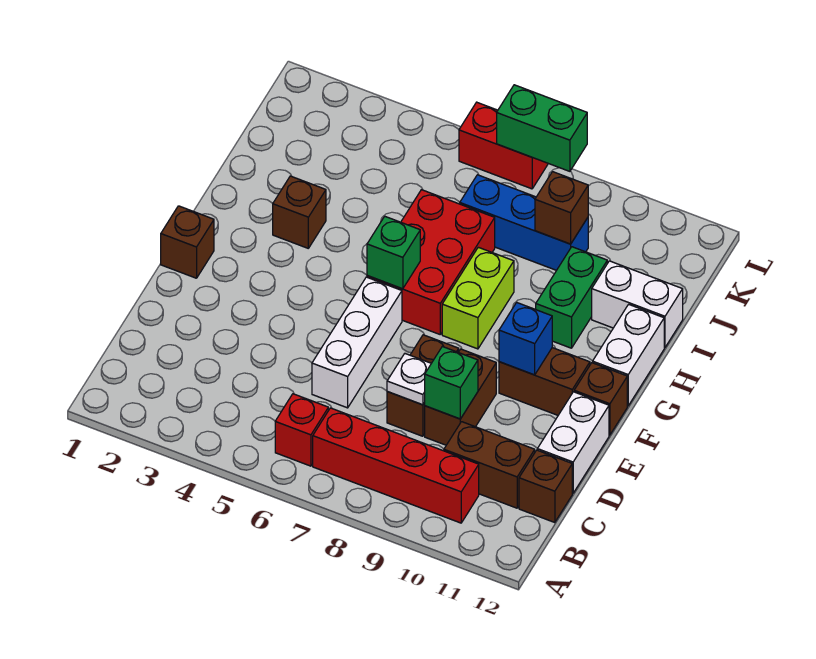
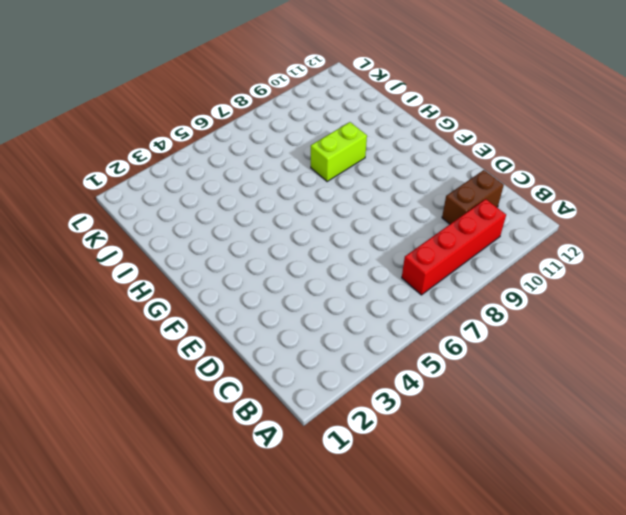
lime brick H8:H9 level 1 -> lime brick G8:H8 level 1
none -> red brick B6 level 1
none -> brown brick C12 level 1
none -> white brick D6:F6 level 1

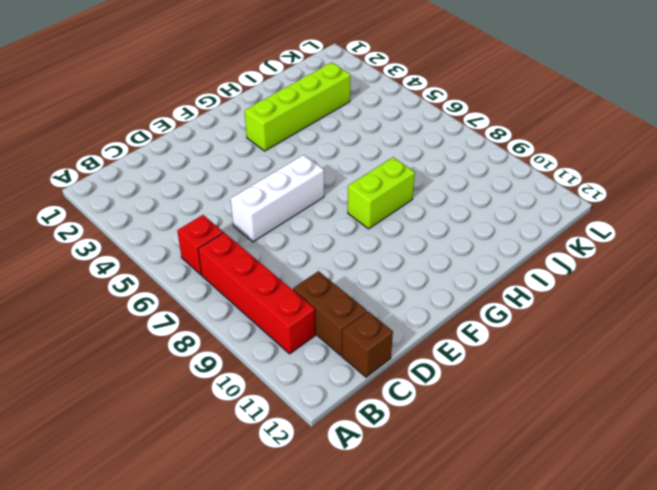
lime brick G3:J3 level 1 -> brown brick H3 level 1
none -> brown brick D8:E8 level 1
none -> brown brick D9:E9 level 1
none -> white brick D12:E12 level 1

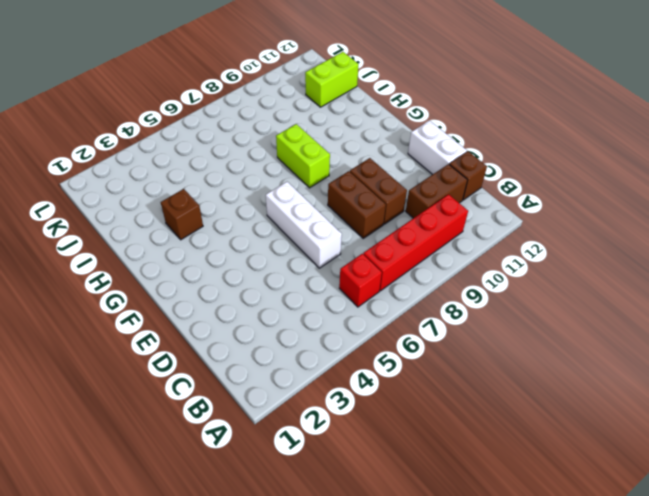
lime brick J11:J12 level 1 -> none
none -> brown brick F1 level 1
none -> brown brick F10:F11 level 1
none -> brown brick F12 level 1

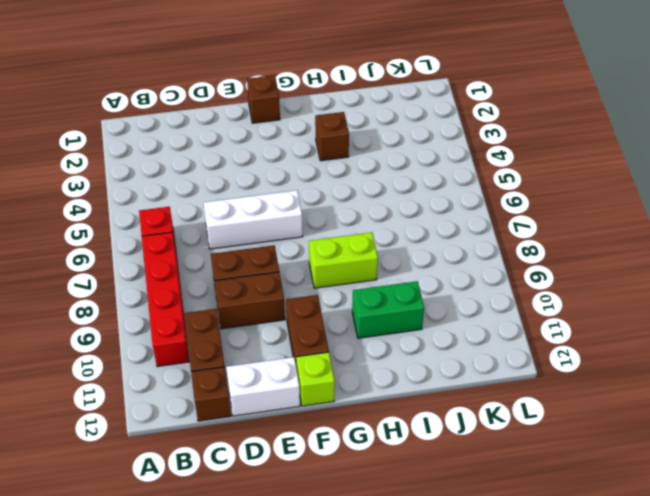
lime brick F12 level 1 -> brown brick F12 level 1
none -> red brick G6:I7 level 1
none -> white brick G12:H12 level 1
none -> white brick I11:I12 level 1

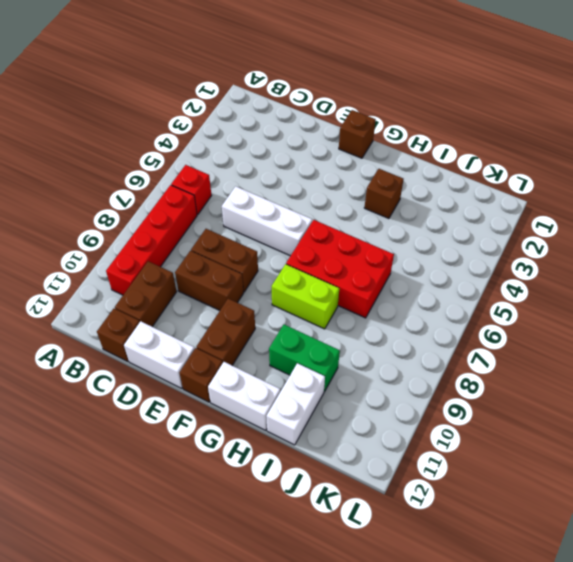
none -> blue brick J7:J9 level 1
none -> red brick L6:L7 level 1
none -> white plate D8 level 2

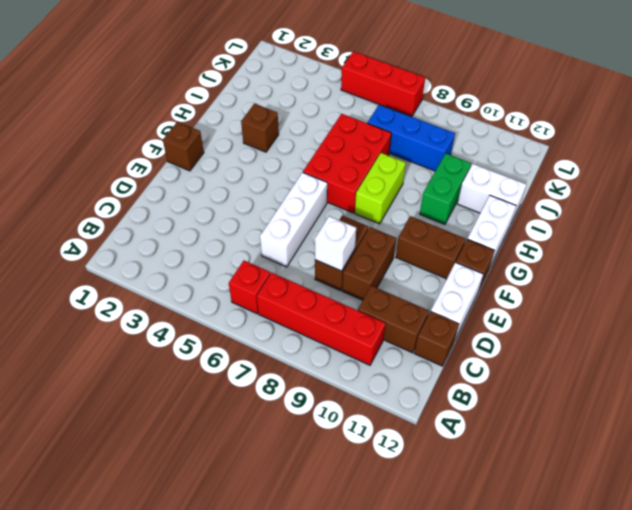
white brick D8 level 2 -> white plate D8 level 2
red brick L5:L7 level 1 -> red brick L6:L7 level 1
none -> green brick D9 level 2
none -> blue brick F10 level 2
none -> green brick G6 level 2

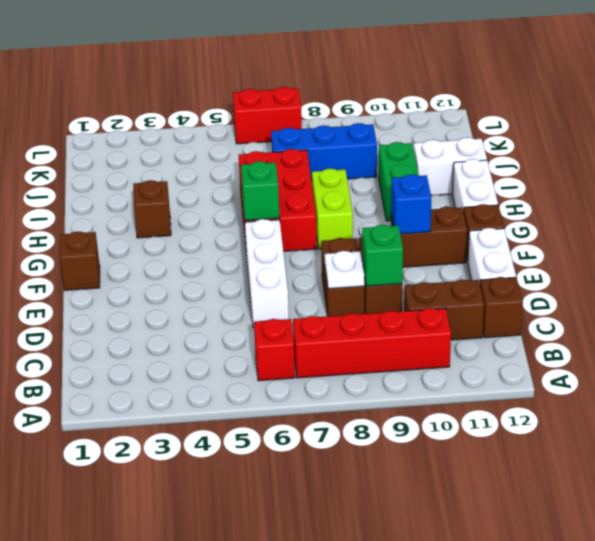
none -> brown brick J9 level 2
none -> green brick L7:L8 level 2

